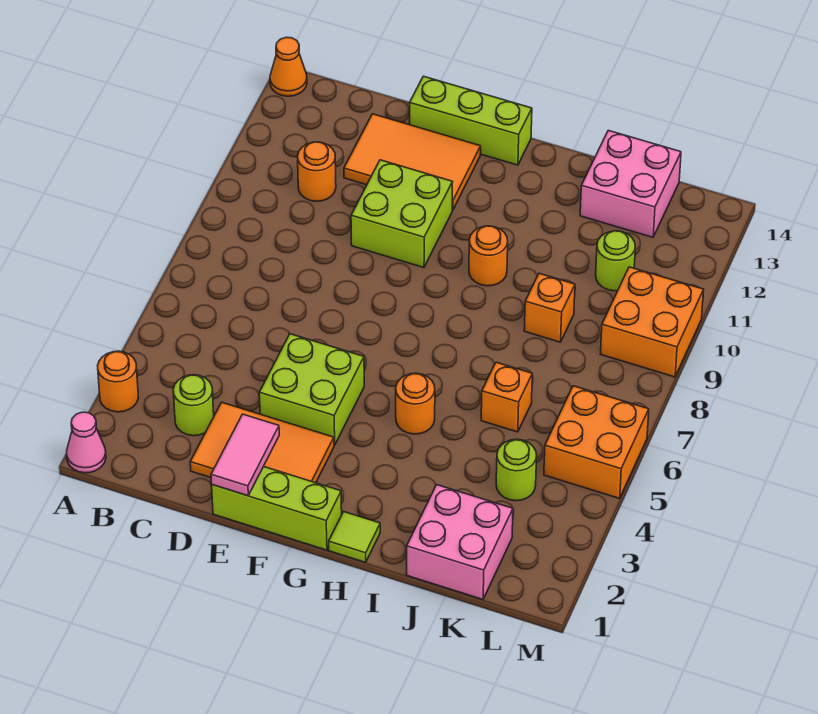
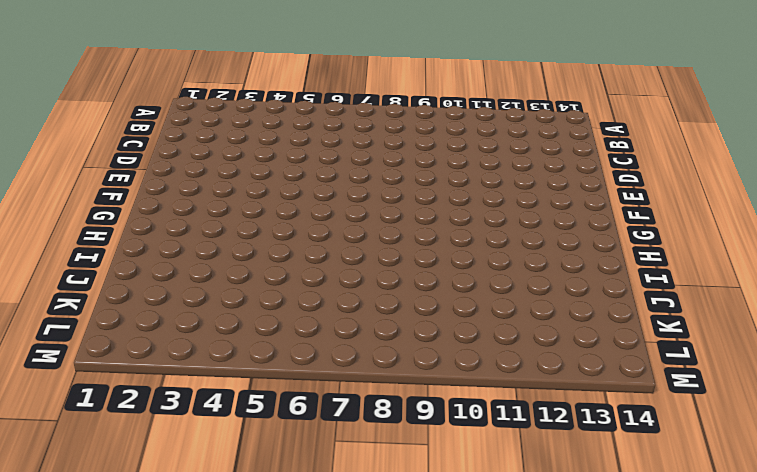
none -> pink cone A1 level 1
none -> orange round brick A3 level 1
none -> orange cone A14 level 1

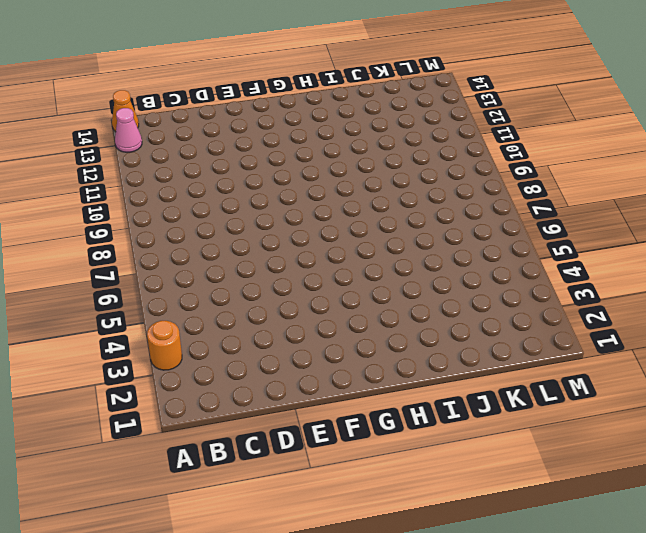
pink cone A13 level 1 -> pink cone A1 level 1
none -> lime round brick C3 level 1
none -> orange round brick C11 level 1
none -> orange tile D2:F3 level 1

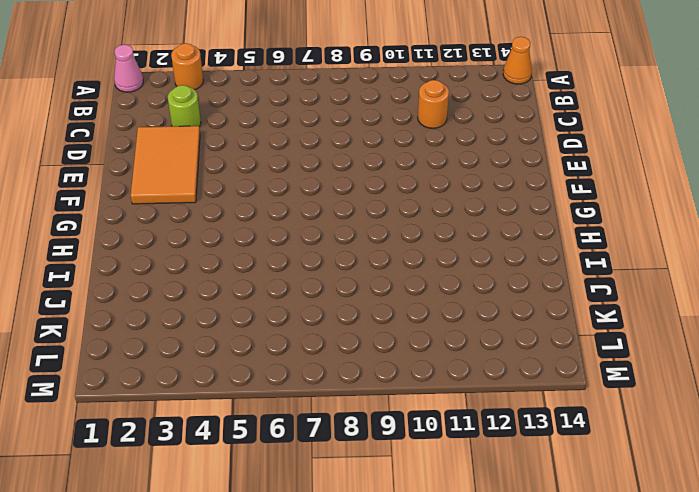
none -> orange tile D12:F13 level 1
none -> lime brick E1:G1 level 1
none -> lime brick E4:F5 level 1

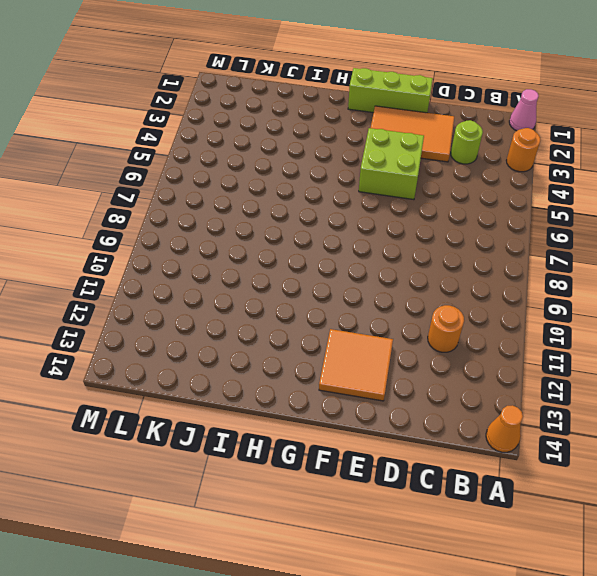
orange tile E12:F13 level 1 -> orange tile D12:F13 level 1
none -> lime brick E10:F11 level 1
none -> lime brick E14:G14 level 1
none -> lime tile H1 level 1

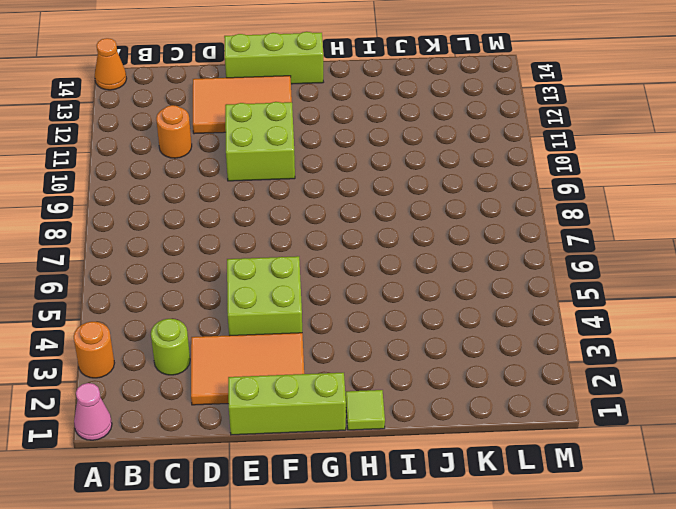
none -> orange round brick H5 level 1
none -> orange round brick H10 level 1
none -> pink brick J1:K2 level 1

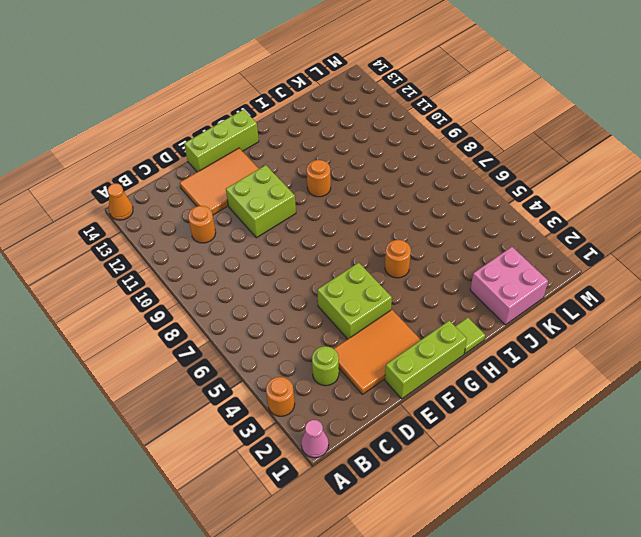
none -> orange brick J6 level 1
none -> orange brick J9 level 1
none -> pink brick J13:K14 level 1

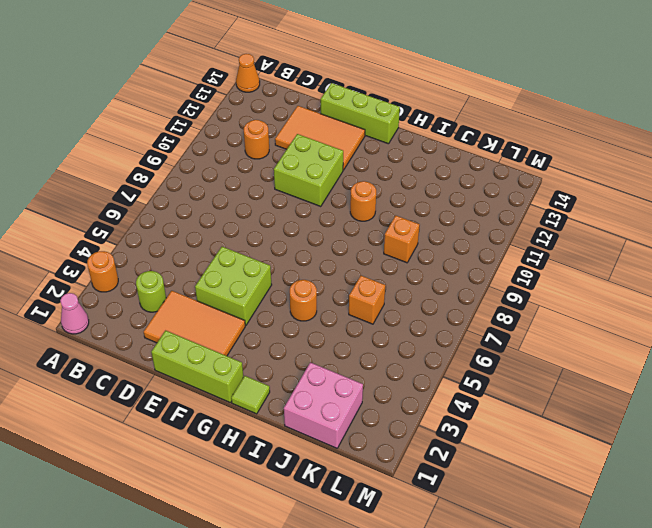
none -> pink brick J13:K14 level 1
none -> lime round brick K4 level 1
none -> lime round brick K11 level 1

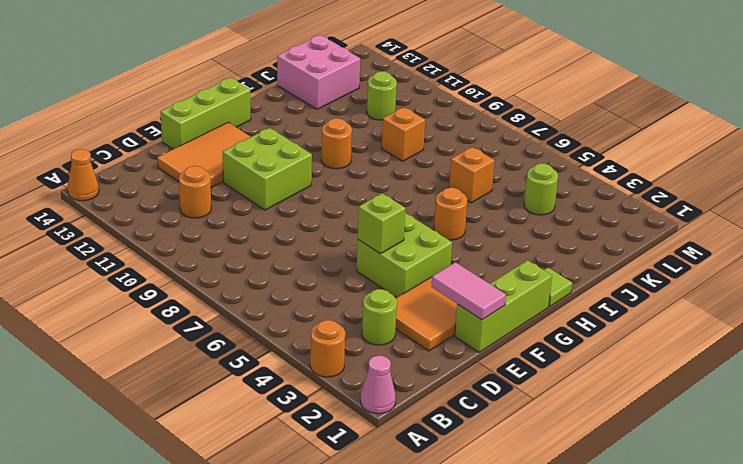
lime brick E5 level 2 -> none
none -> pink brick J1:K2 level 1
none -> orange brick L5:M6 level 1
none -> orange brick L9:M10 level 1

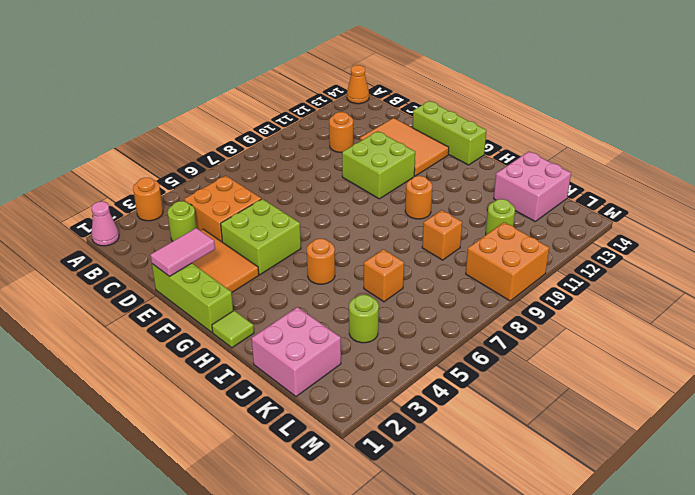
orange brick C4:D5 level 1 -> orange brick L5:M6 level 1

